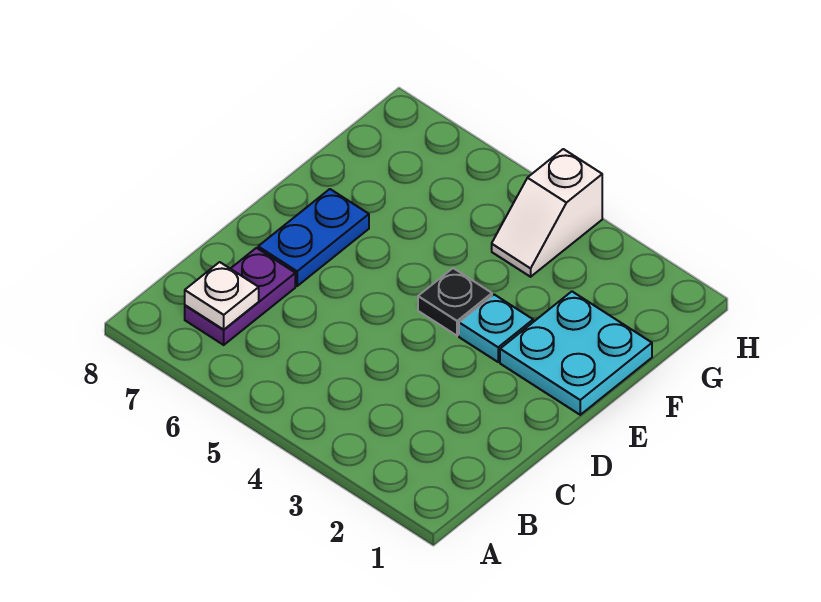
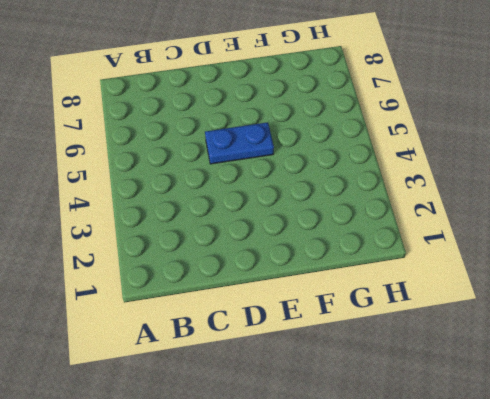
blue plate D5:E5 level 1 -> blue plate D7:E7 level 1
none -> purple plate B7:C7 level 1
none -> cyan plate E1:F2 level 1

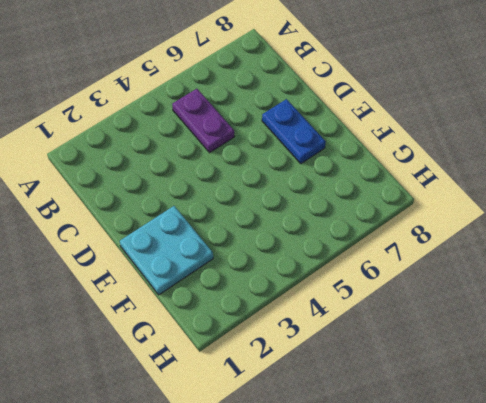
purple plate B5:C5 level 1 -> purple plate B7:C7 level 1
none -> cyan plate E3 level 1
none -> black plate E4 level 1

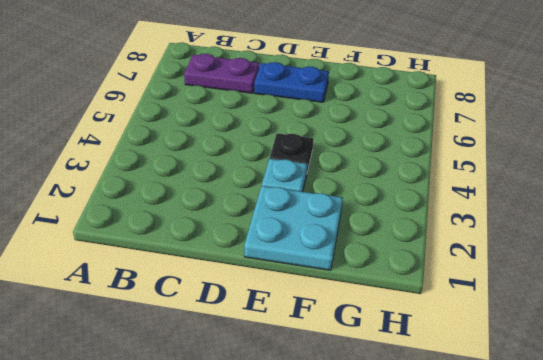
none -> white slope G4:H4 level 1 top H
none -> white plate B7 level 2

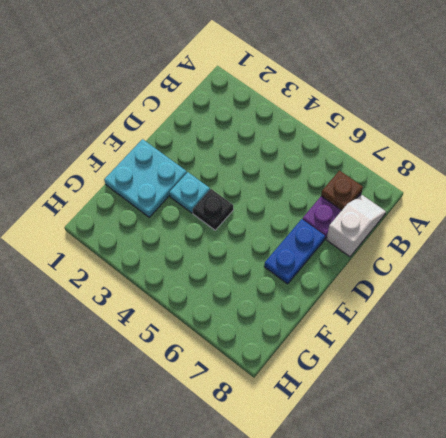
brown plate B7 level 2 -> white plate B7 level 2
white slope B8:C8 level 1 top C -> white slope G4:H4 level 1 top H

